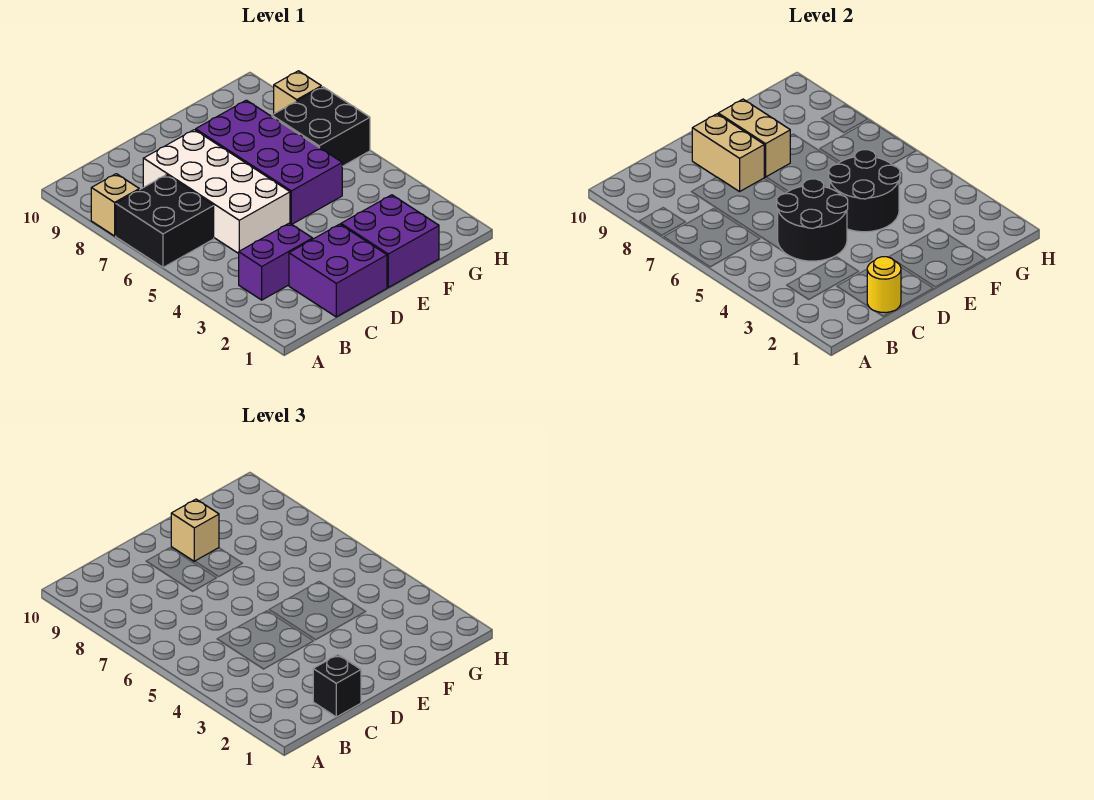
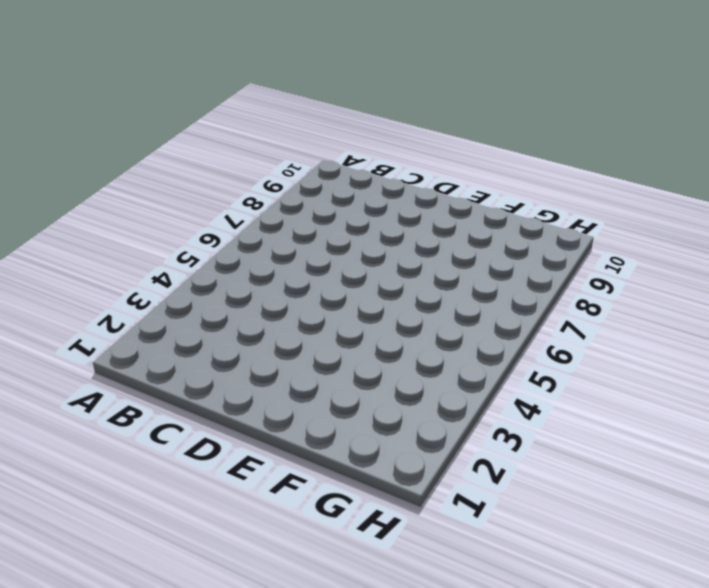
none -> black brick A6:B7 level 1
none -> tan brick A8 level 1
none -> purple brick B3:C3 level 1

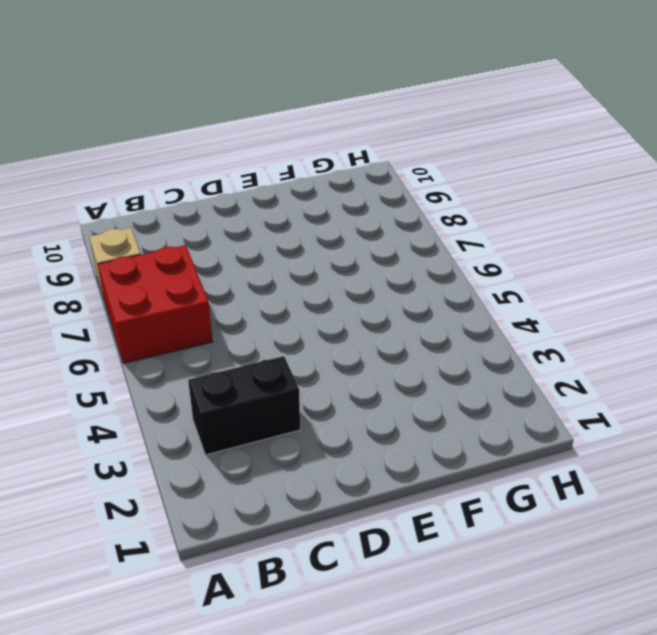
red brick A6:B7 level 1 -> black brick A6:B7 level 1
black brick B3:C3 level 1 -> purple brick B3:C3 level 1
none -> purple brick C1:D2 level 1
none -> white brick C5:D8 level 1
none -> purple brick E1:F2 level 1

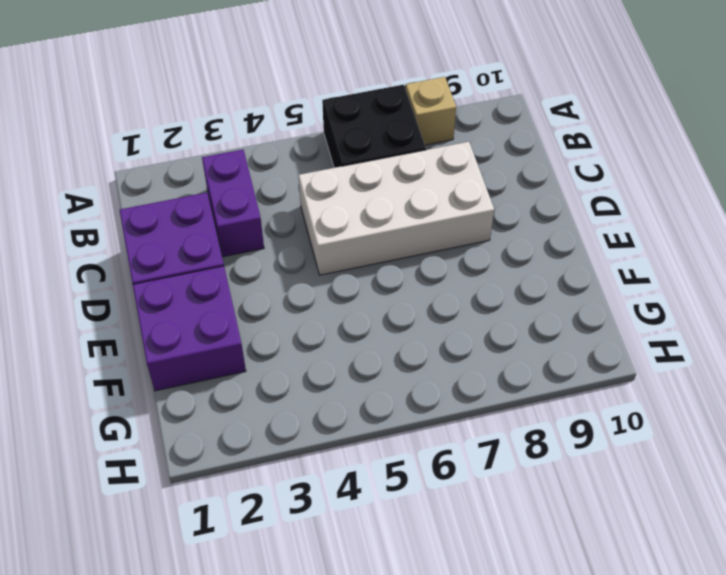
none -> purple brick E5:F8 level 1
none -> black brick G6:H7 level 1
none -> tan brick H8 level 1

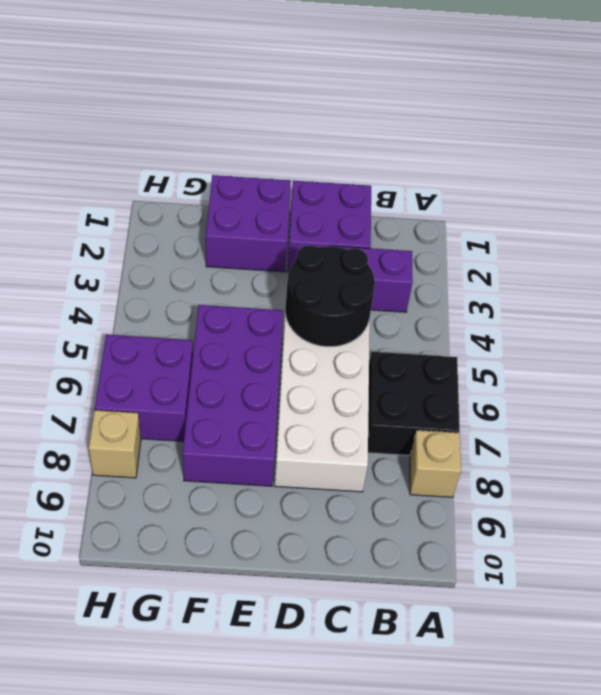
purple brick G6:H7 level 1 -> black brick G6:H7 level 1
none -> yellow round brick C1 level 2
none -> tan brick D8:D9 level 2
none -> black round brick E4:F5 level 2

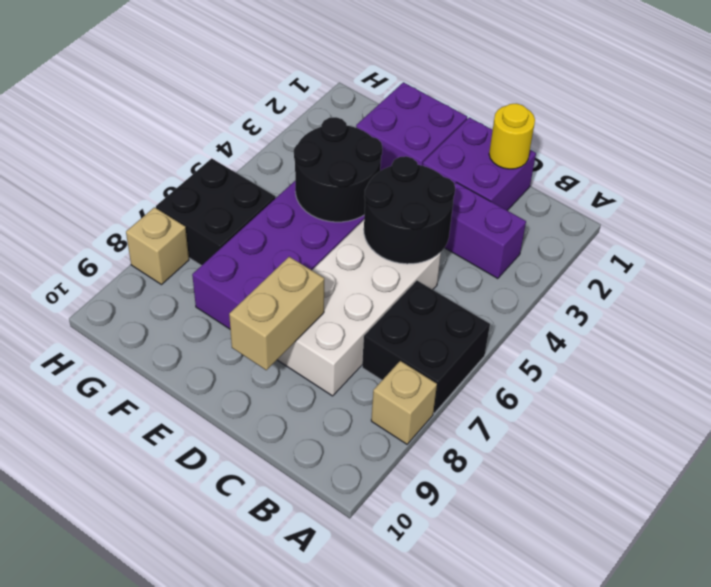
none -> tan brick E8:E9 level 2
none -> black brick C1 level 3
none -> tan brick E9 level 3

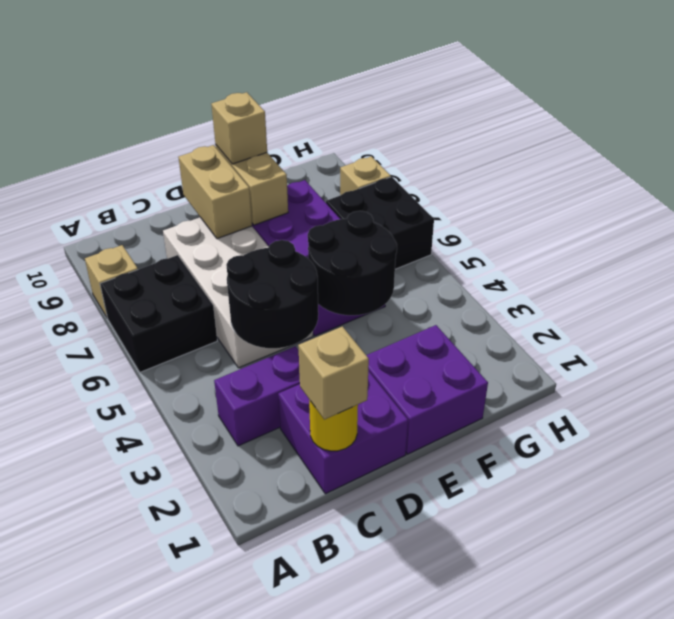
tan brick C1 level 3 -> black brick C1 level 3

